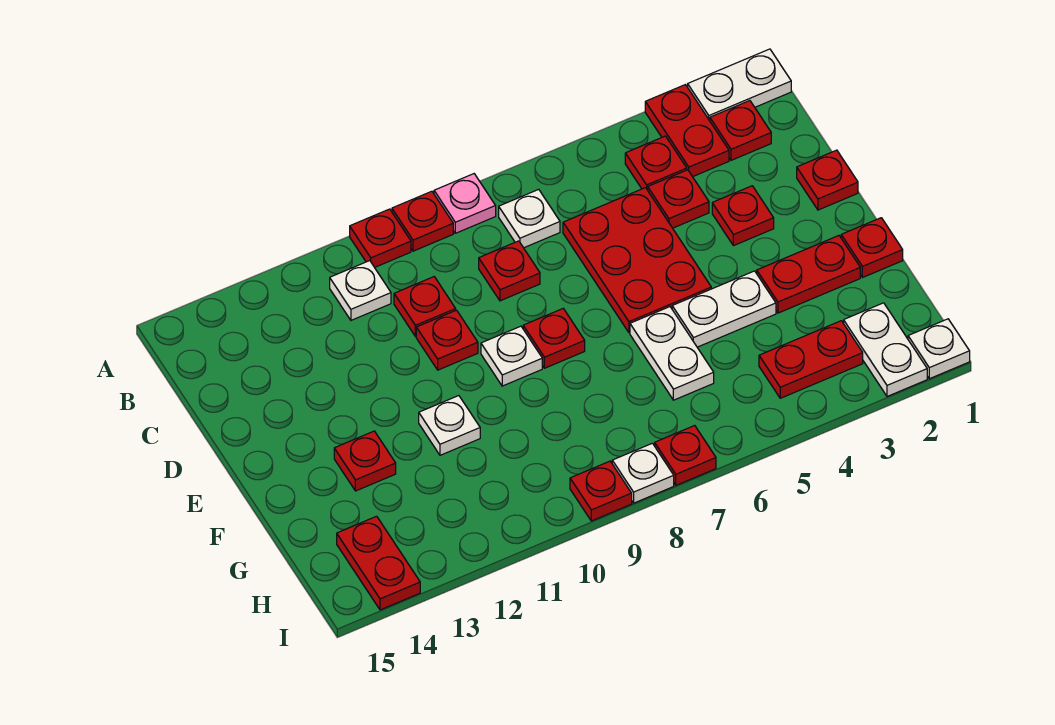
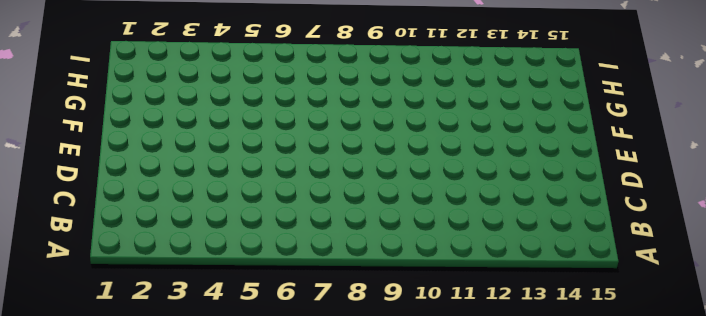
none -> white plate A1:A2 level 1
none -> red plate A3:B3 level 1
none -> pink plate A8 level 1
none -> red plate A9 level 1

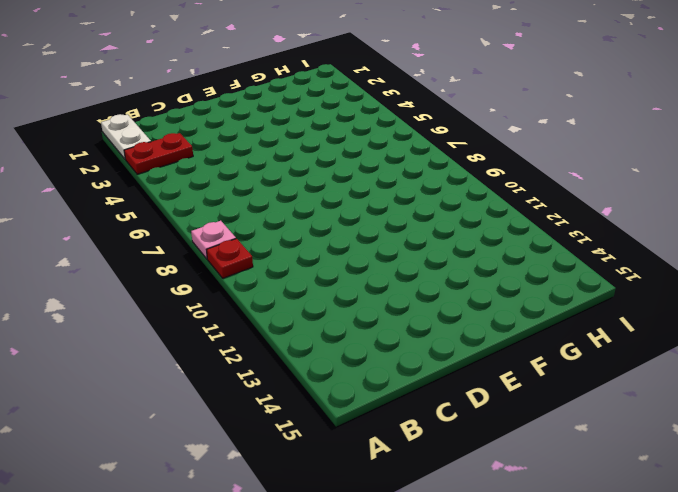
none -> red plate A10 level 1
none -> red plate B2 level 1
none -> red plate B4 level 1
none -> white plate B7 level 1

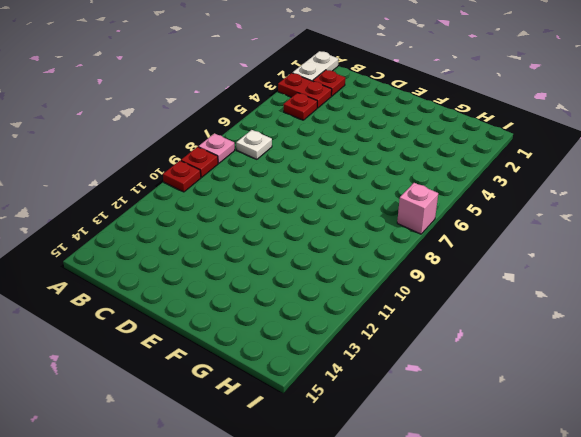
pink brick I7 level 1 -> red plate I7 level 1
none -> white plate B11 level 1
none -> red plate C4 level 1
none -> red plate C5:E6 level 1
none -> red plate C8 level 1

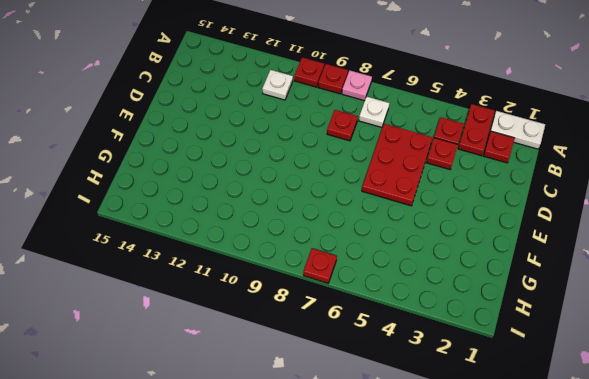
none -> red plate C10 level 1
none -> red plate D1 level 1
none -> red plate D3 level 1
none -> red plate D10 level 1

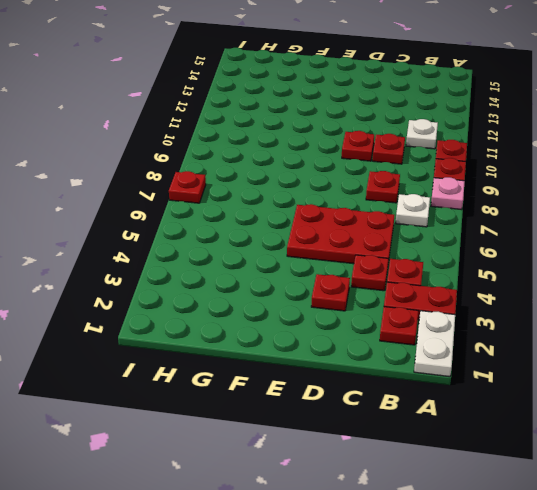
none -> red plate D1 level 1
none -> red plate E8 level 1
none -> white plate E9 level 1
none -> red plate F1 level 1

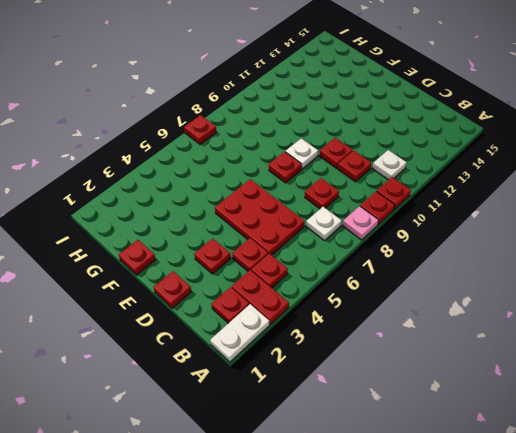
none -> red plate F2:F3 level 1
none -> white plate F4:F5 level 1
none -> white plate F6:G6 level 1
none -> white plate F11 level 1

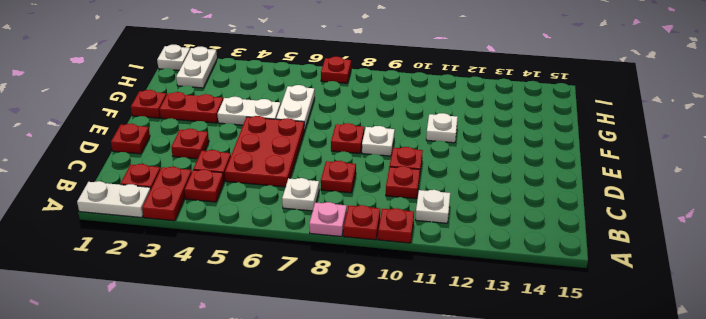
none -> red plate F13 level 1
none -> red plate H3:H4 level 1
none -> red plate H14:I14 level 1
none -> white plate I8 level 1

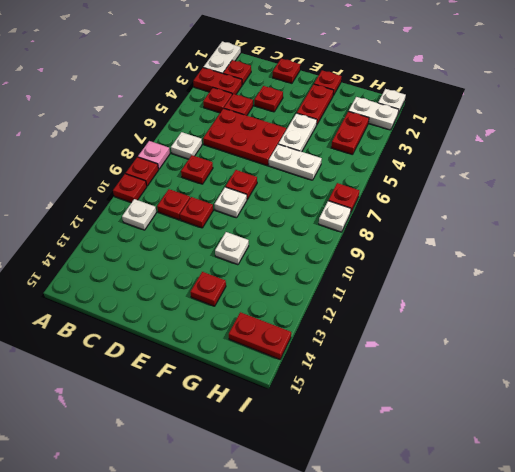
none -> red plate I9 level 1

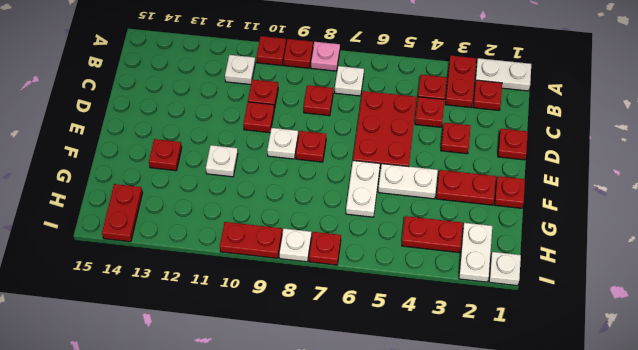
red plate I9:I10 level 1 -> red plate I9 level 1

